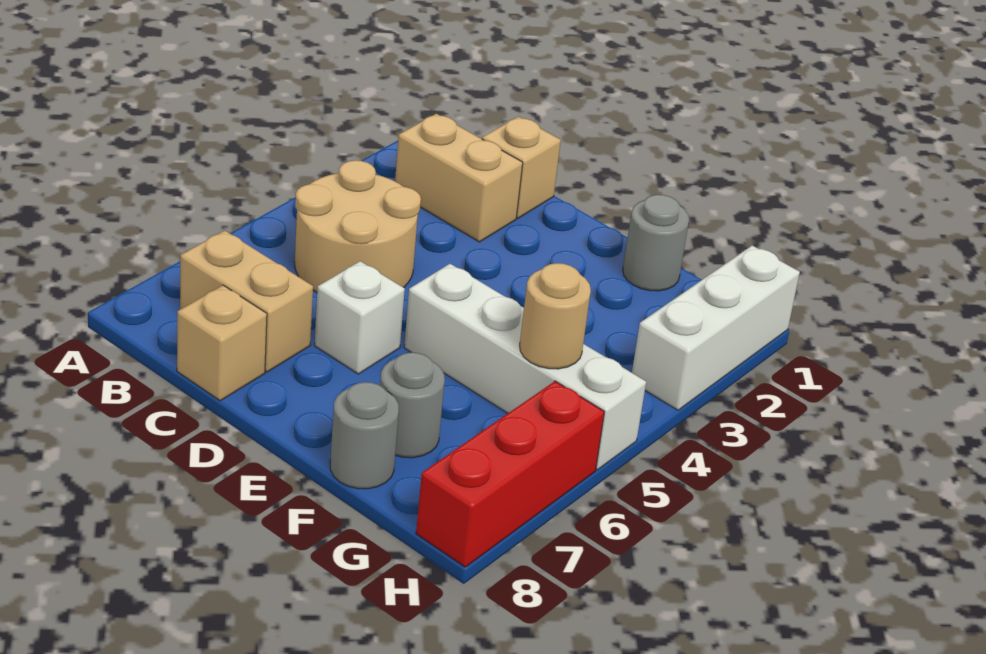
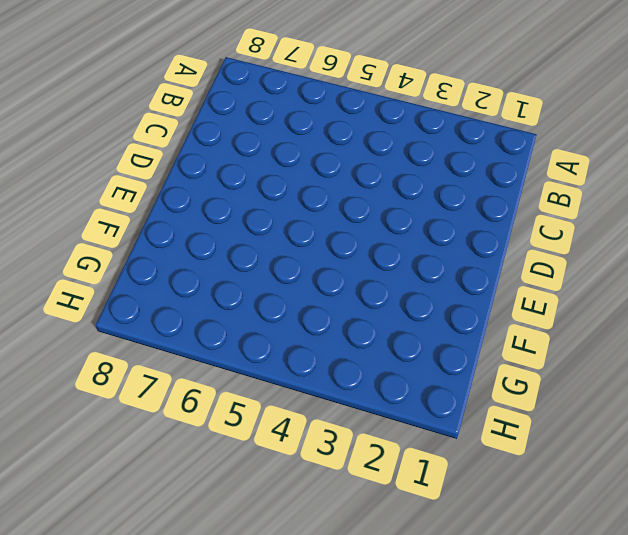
none -> tan brick B2:C2 level 1
none -> tan round brick B4:C5 level 1
none -> tan brick B7:C7 level 1

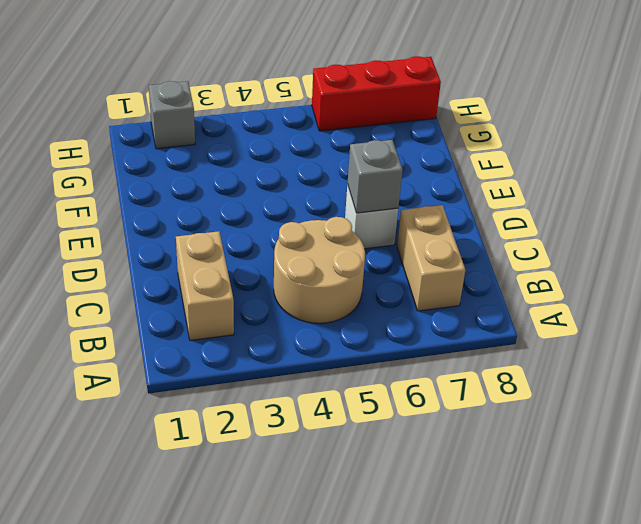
grey brick D6 level 2 -> none
grey brick H2 level 1 -> white brick H1:H3 level 1
none -> tan brick C1 level 1
none -> tan brick C8 level 1
none -> white brick E5:H5 level 1

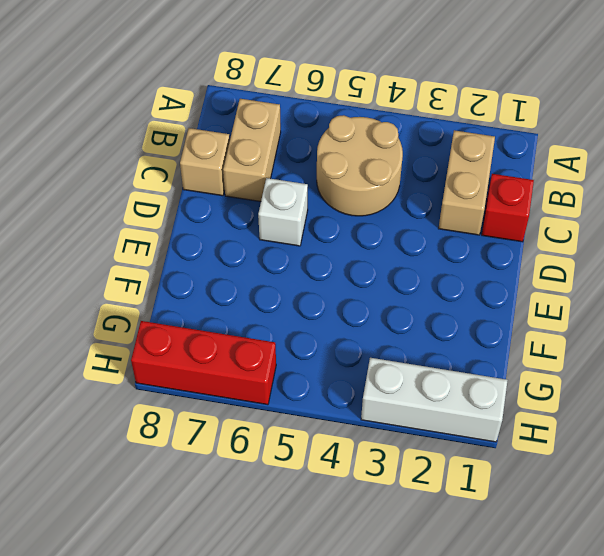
red brick C1 level 1 -> tan brick C1 level 1
none -> white brick E5:H5 level 1
none -> grey round brick F1 level 1
none -> grey round brick F7 level 1

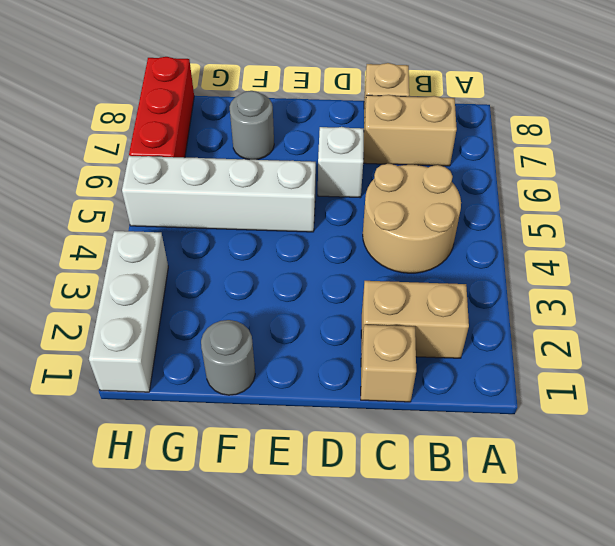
none -> grey round brick F8 level 1
none -> tan round brick G5 level 2

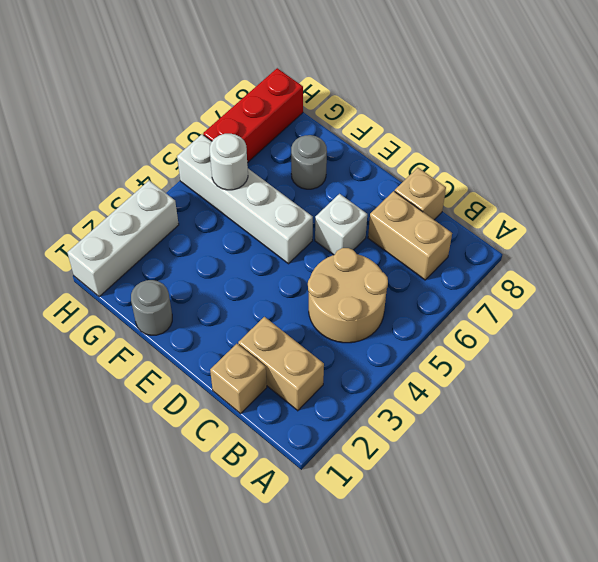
white round brick G5 level 2 -> tan round brick G5 level 2
none -> grey round brick F8 level 1

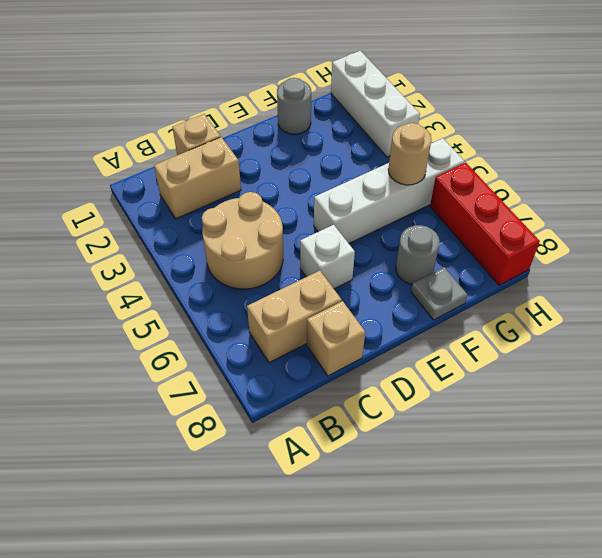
grey plate F8 level 1 -> grey round brick F8 level 1

